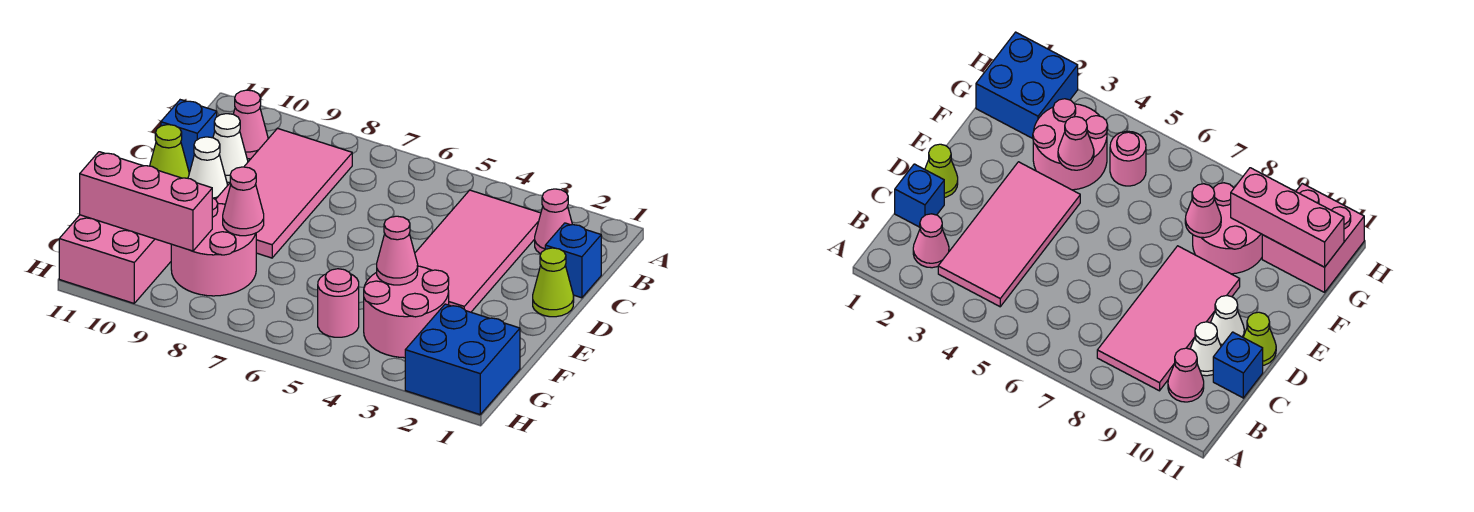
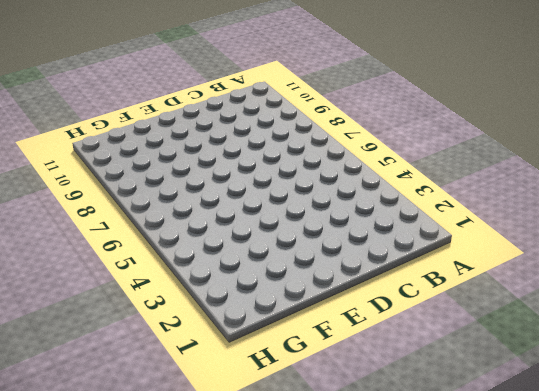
none -> pink cone B2 level 1
none -> pink tile B3:E4 level 1
none -> pink tile B8:E9 level 1

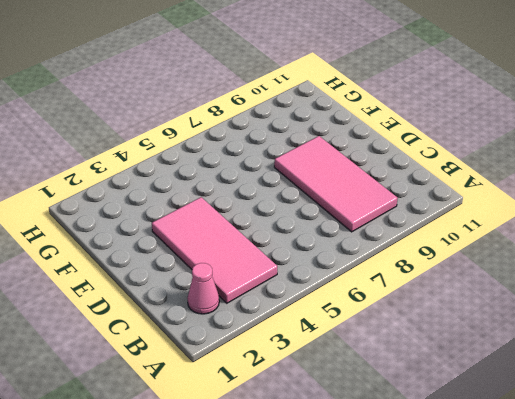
none -> pink cone B10 level 1
none -> blue brick C1 level 1
none -> white cone C10 level 1

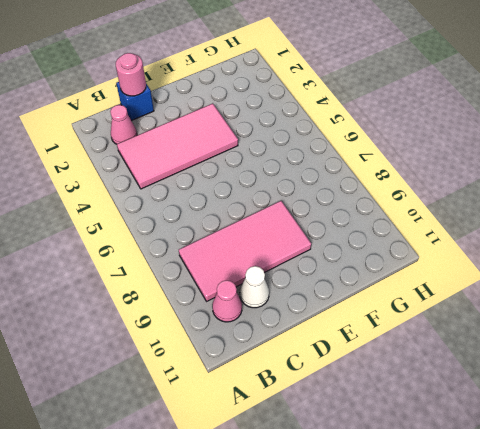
pink round brick C1 level 2 -> pink round brick G5 level 1
none -> blue brick C11 level 1
none -> lime cone D1 level 1
none -> white cone D10 level 1

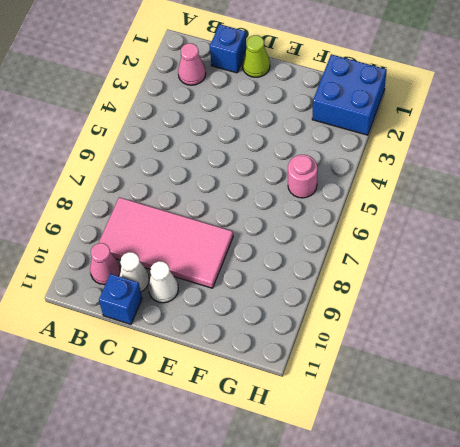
none -> pink tile B3:E4 level 1
none -> lime cone D11 level 1
none -> pink round brick F3:G4 level 1

